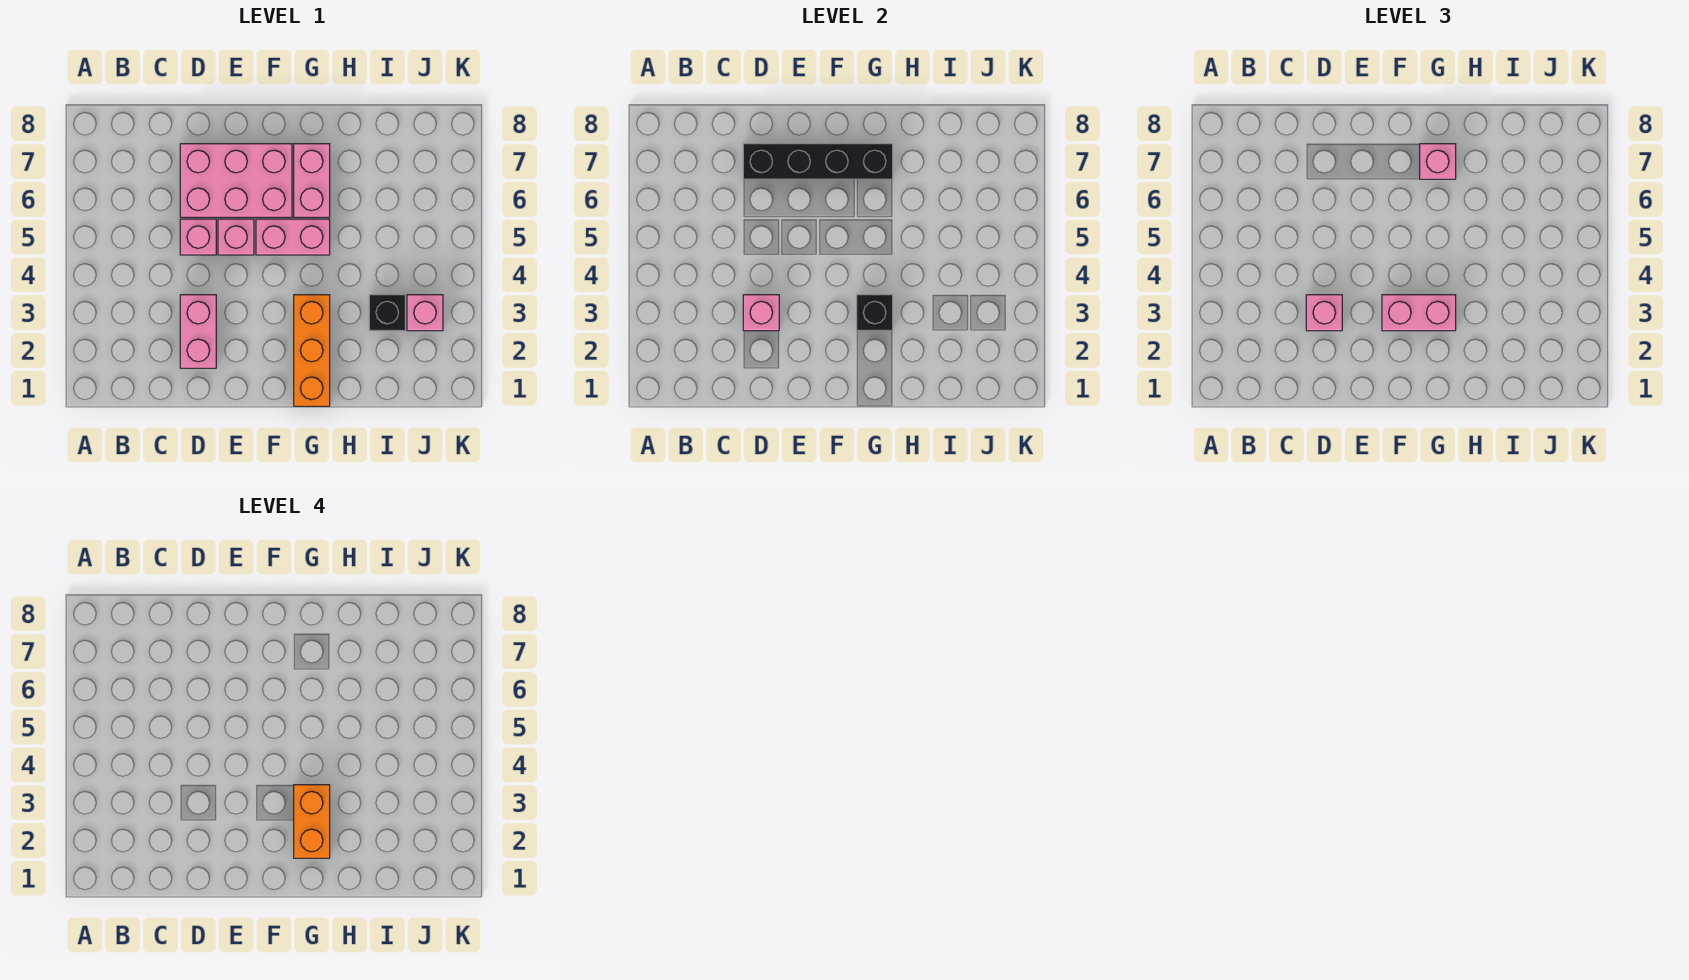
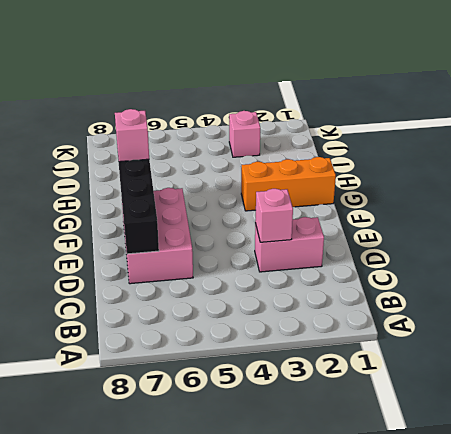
none -> pink brick D5 level 1
none -> pink brick E5 level 1
none -> pink brick F5:G5 level 1

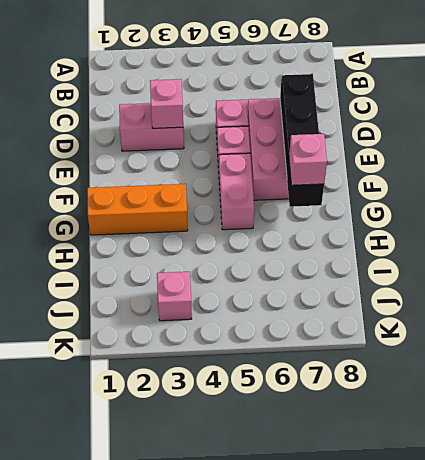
none -> pink brick G6:G7 level 1
none -> black brick I3 level 1
none -> black brick G3 level 2

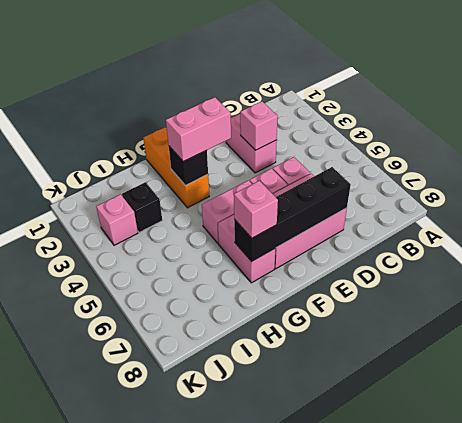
none -> pink brick D3 level 3
none -> orange brick G2:G3 level 4

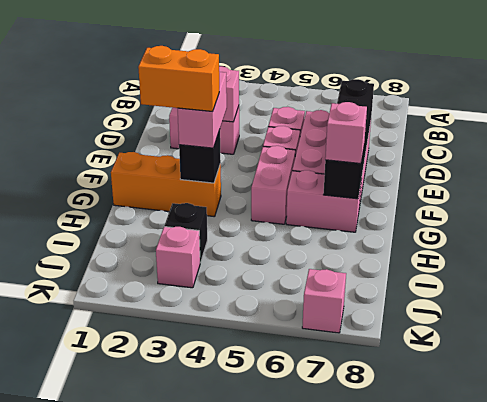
pink brick K7 level 1 -> pink brick D3 level 3

